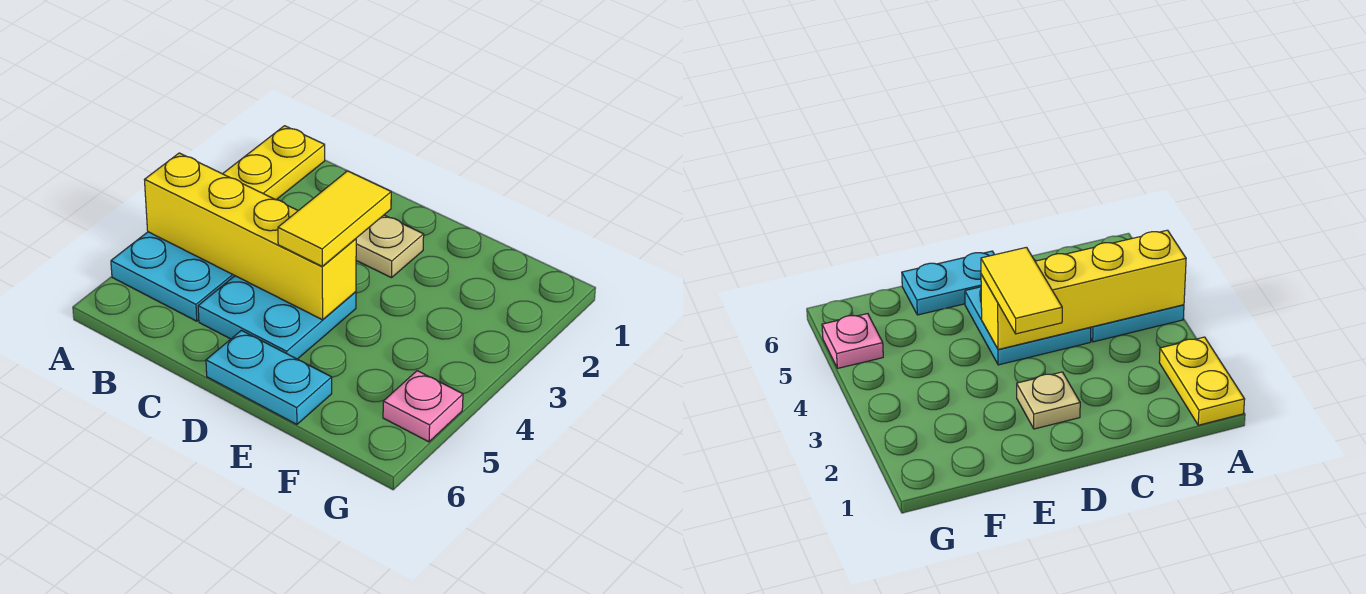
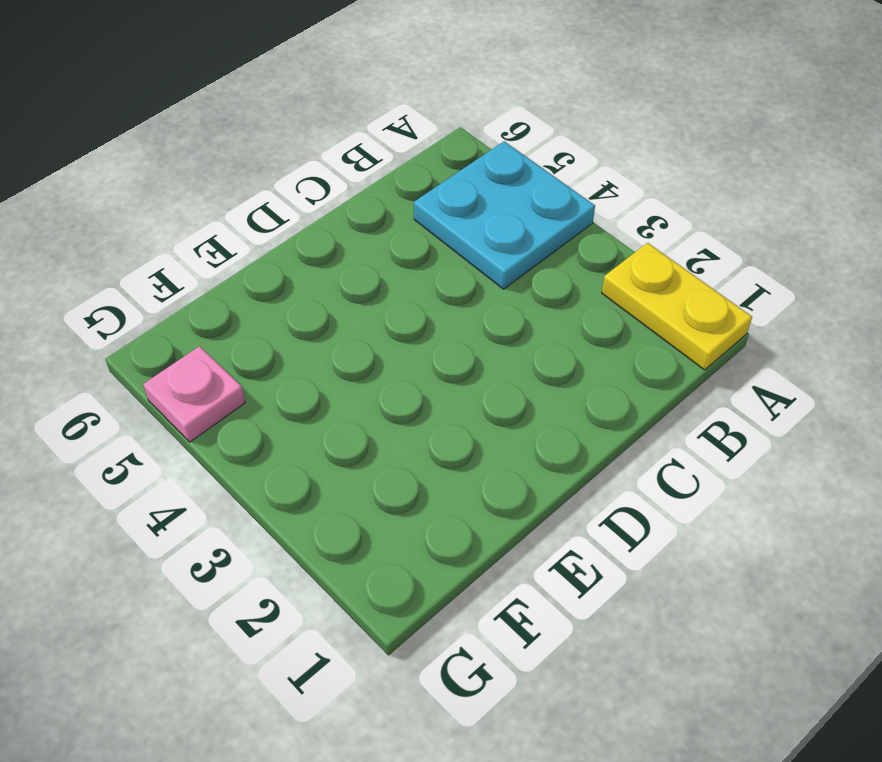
none -> cyan plate C4:D5 level 1
none -> tan plate D2 level 1

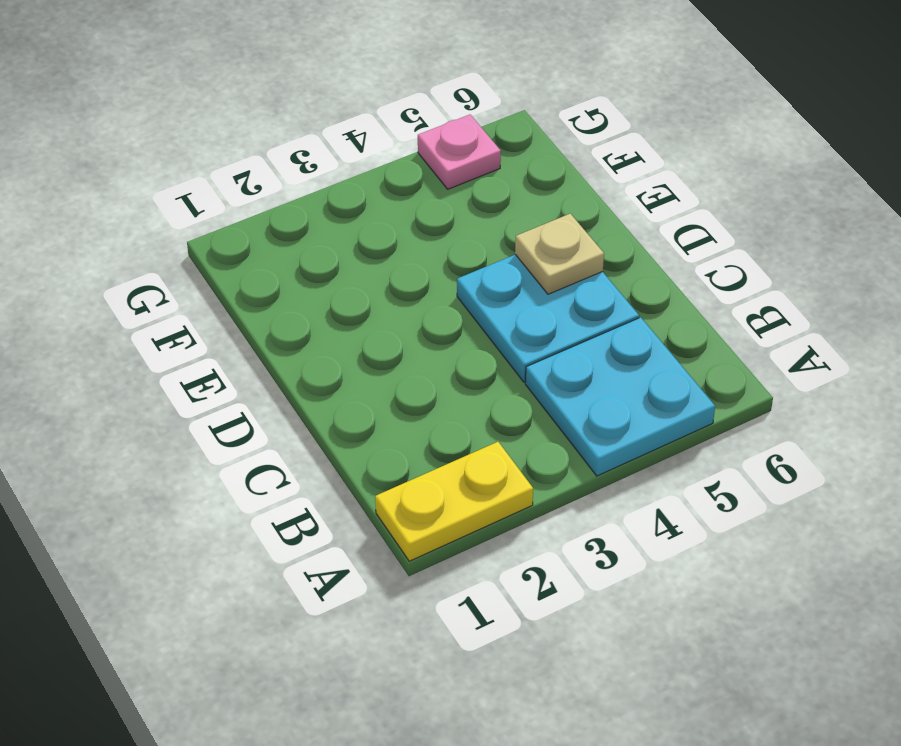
tan plate D5 level 2 -> tan plate D2 level 1
none -> cyan plate D6:E6 level 1
none -> yellow brick A4:D4 level 2

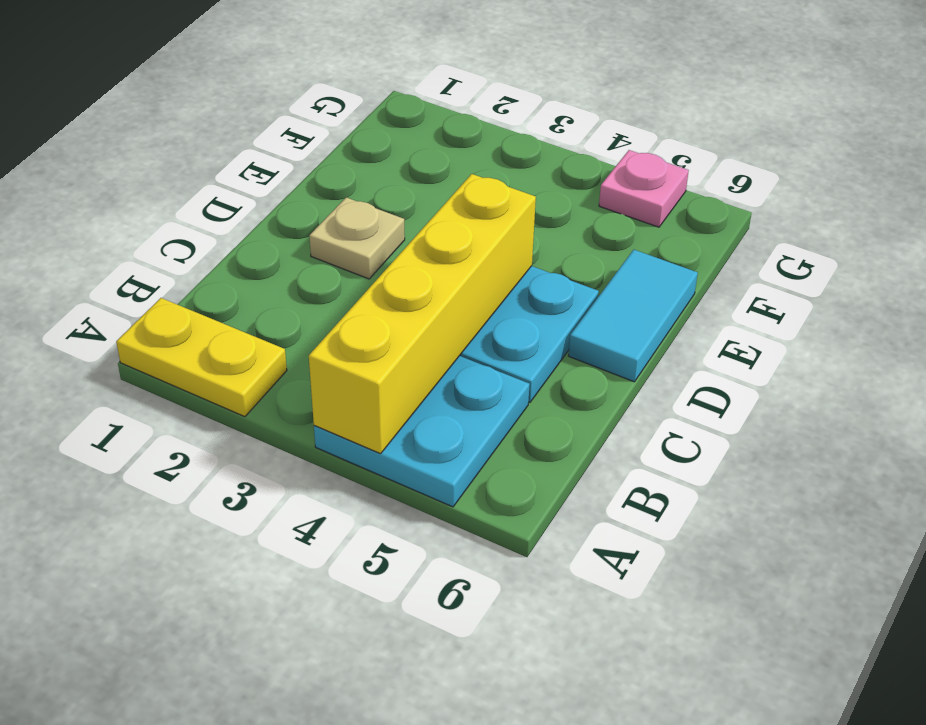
cyan tile D6:E6 level 1 -> cyan plate D6:E6 level 1
none -> yellow tile D3:D4 level 3

